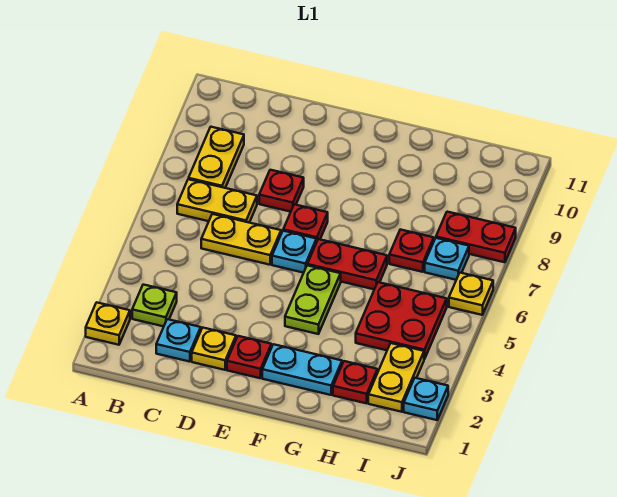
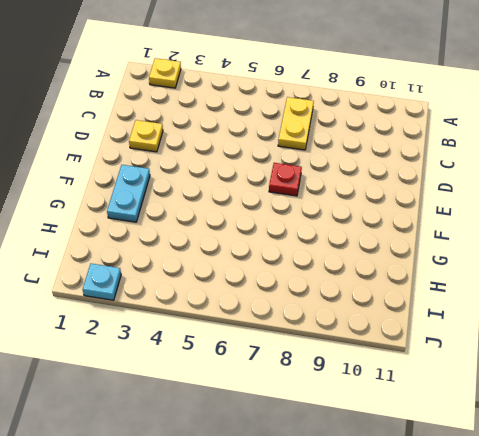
none -> lime plate B3 level 1
none -> yellow plate B8:B9 level 1
none -> cyan plate C2 level 1

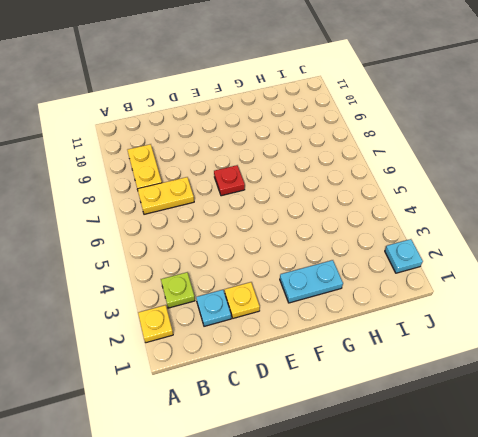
none -> yellow plate C6:D6 level 1
none -> red plate D8 level 1
none -> red plate E2 level 1

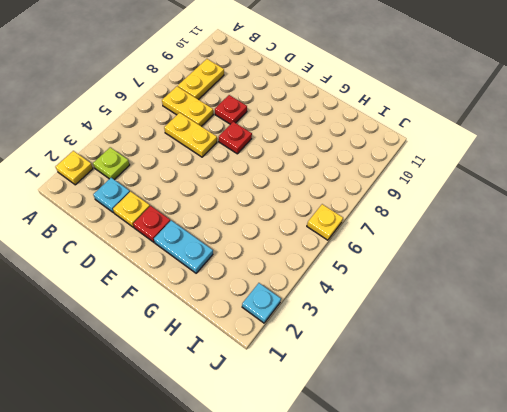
none -> cyan plate E6 level 1
none -> lime plate F4:F5 level 1
none -> red plate F6:G6 level 1

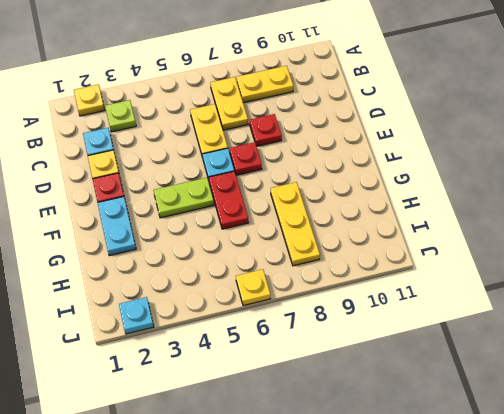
yellow plate G8:I8 level 1 -> red plate I8:J8 level 1
none -> red plate H2 level 1
none -> red plate H4:I5 level 1
none -> red plate H7 level 1

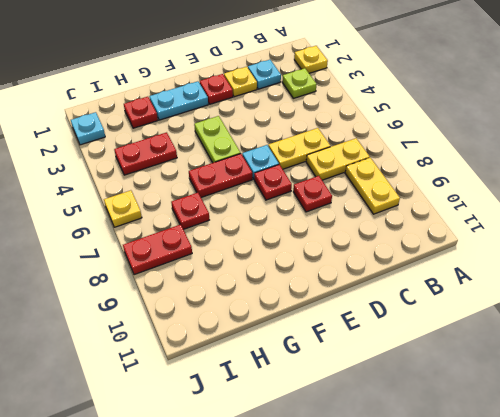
red plate H4:I4 level 1 -> red plate H4:I5 level 1
none -> yellow plate I2:I3 level 1
none -> cyan plate I7 level 1

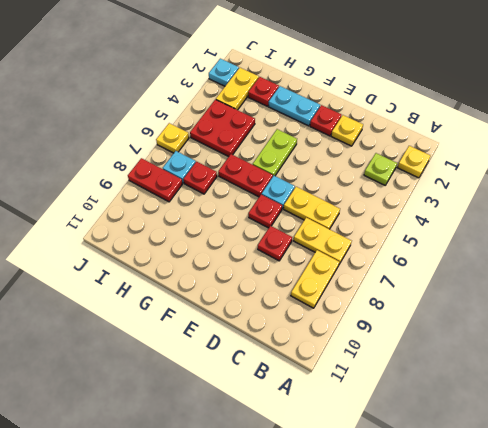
none -> cyan plate C2 level 1

